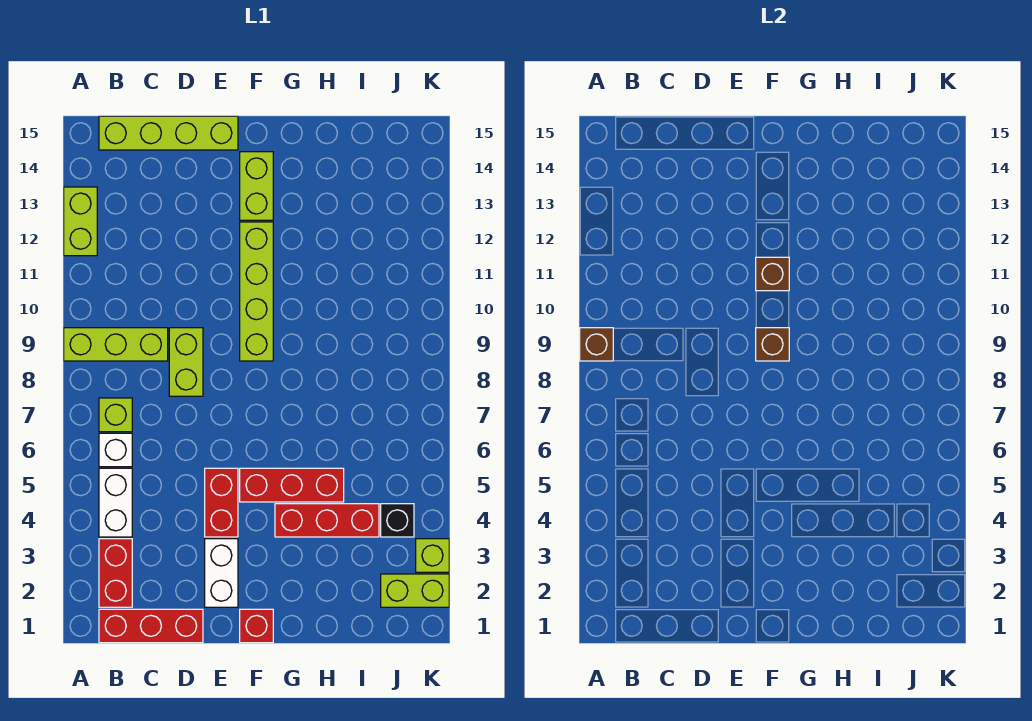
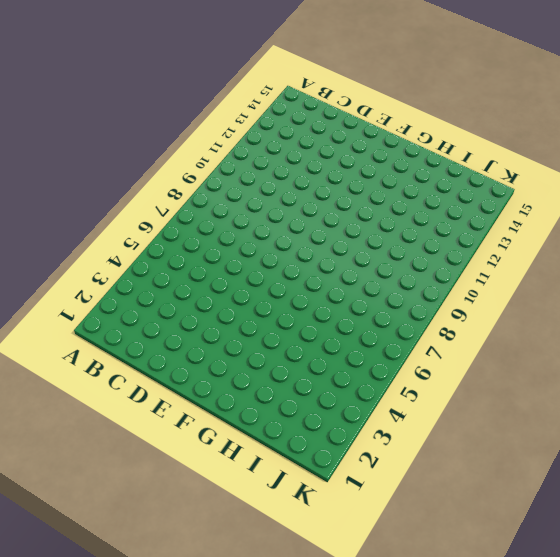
none -> lime brick A9:C9 level 1
none -> lime brick A12:A13 level 1
none -> red brick B1:D1 level 1

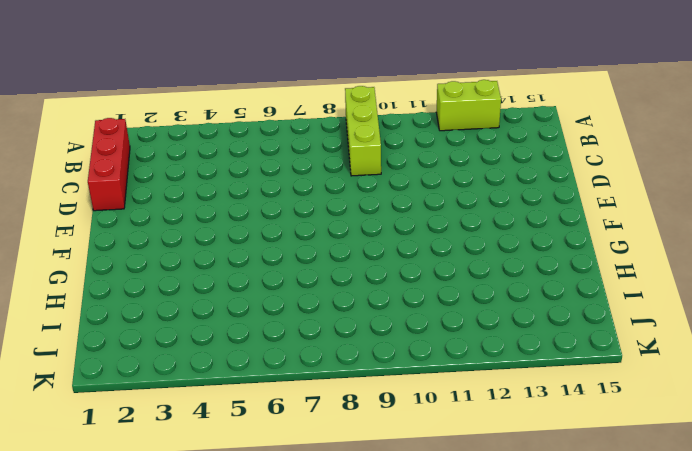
none -> red brick B2:B3 level 1
none -> white brick B4:B5 level 1
none -> white brick B6 level 1

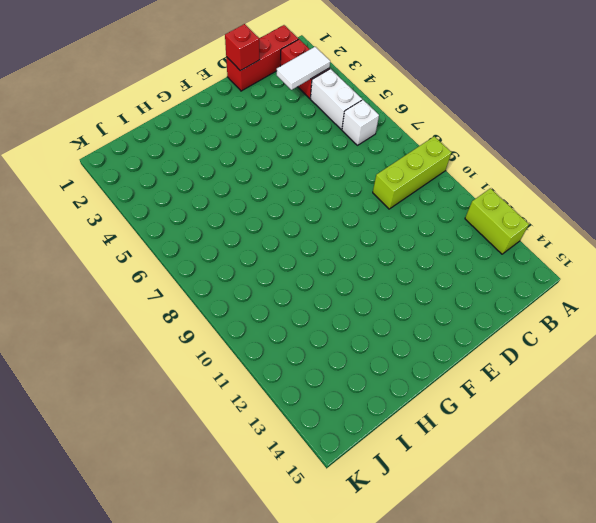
white tile B3:C3 level 2 -> none
red brick D1 level 2 -> red brick F1 level 1
none -> lime brick B7 level 1
none -> lime brick B15:E15 level 1
none -> lime brick D8:D9 level 1

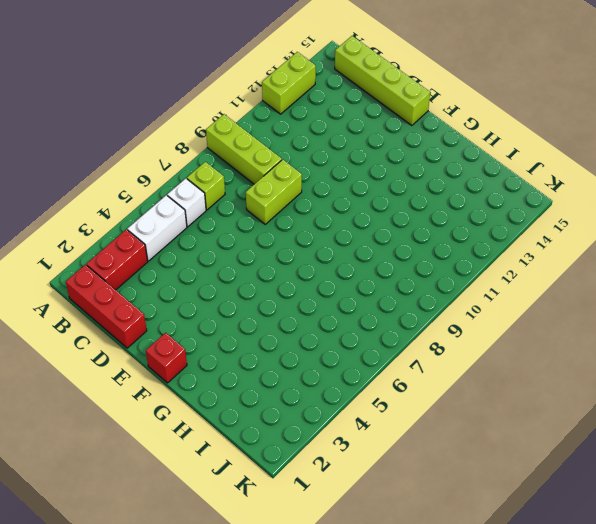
none -> white brick E2:E3 level 1
none -> red brick E4:E5 level 1
none -> red brick F5:H5 level 1

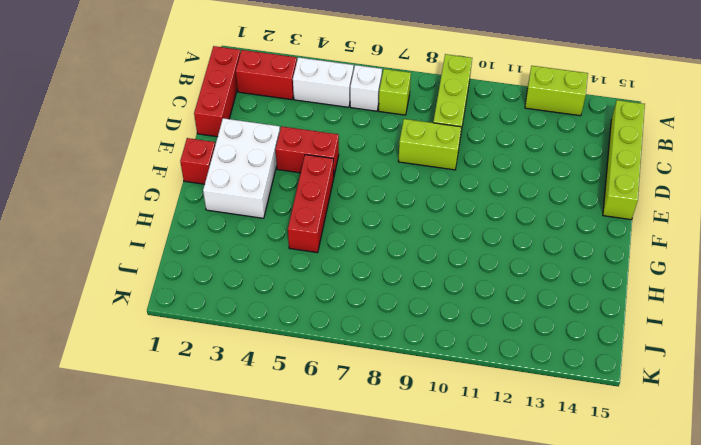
white brick E2:G3 level 1 -> white brick E2:E3 level 1
none -> lime brick F9:F12 level 1
none -> lime brick F13:F14 level 1
none -> red brick G4:I4 level 1

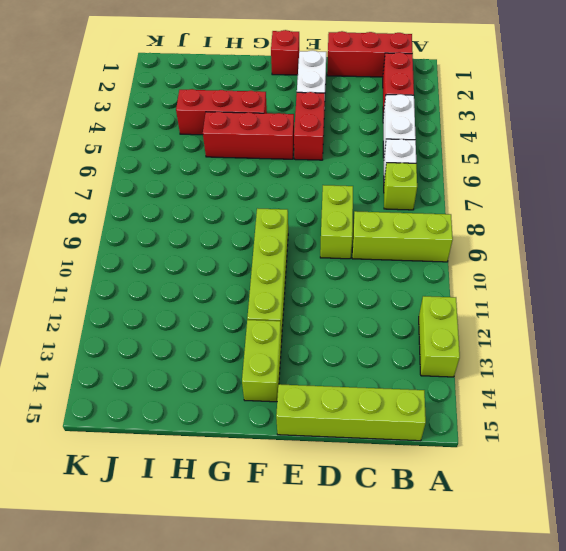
none -> lime brick J2:K2 level 1
none -> black brick J4 level 1
none -> lime brick K3 level 1

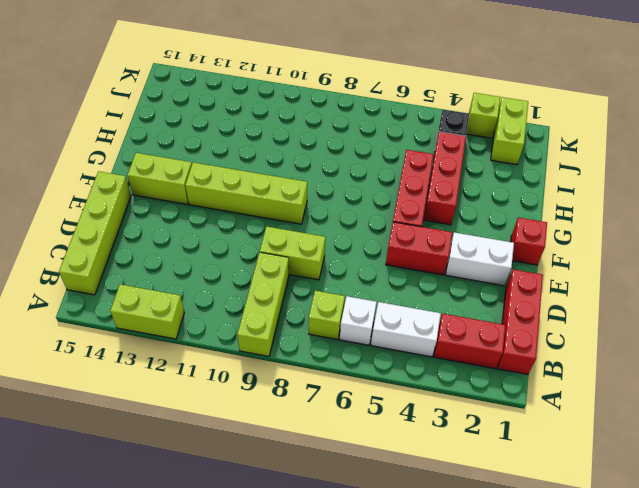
none -> brown brick A9 level 2
none -> brown brick F9 level 2
none -> brown brick F11 level 2

